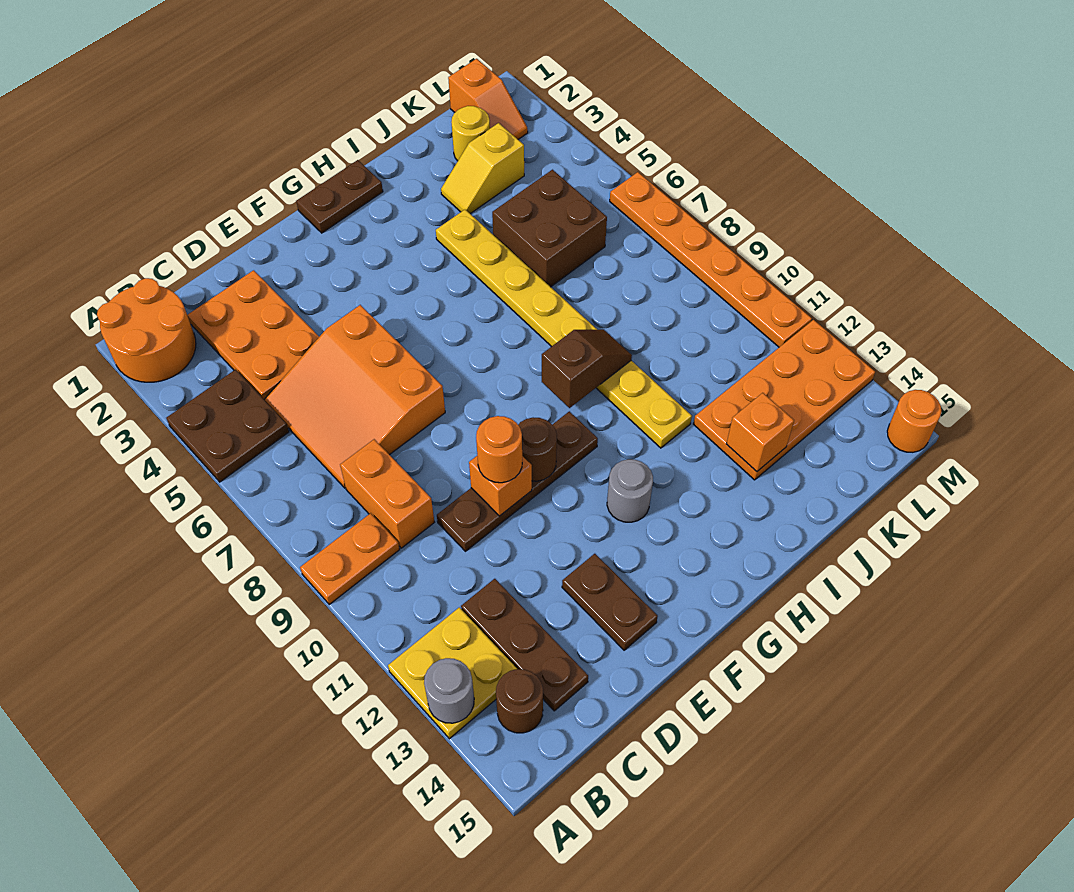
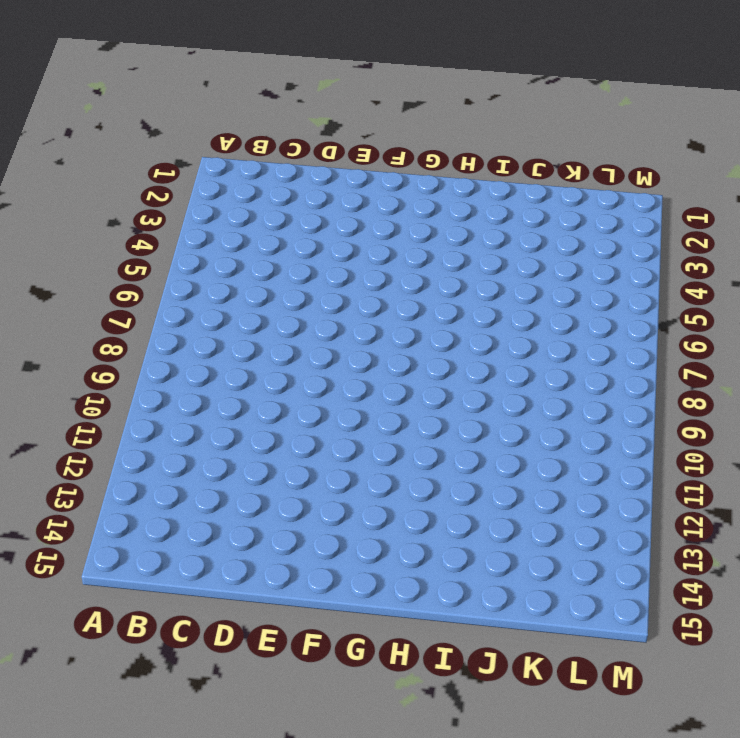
none -> orange round brick A1:B2 level 1
none -> brown plate A4:B5 level 1
none -> orange plate A9:B9 level 1

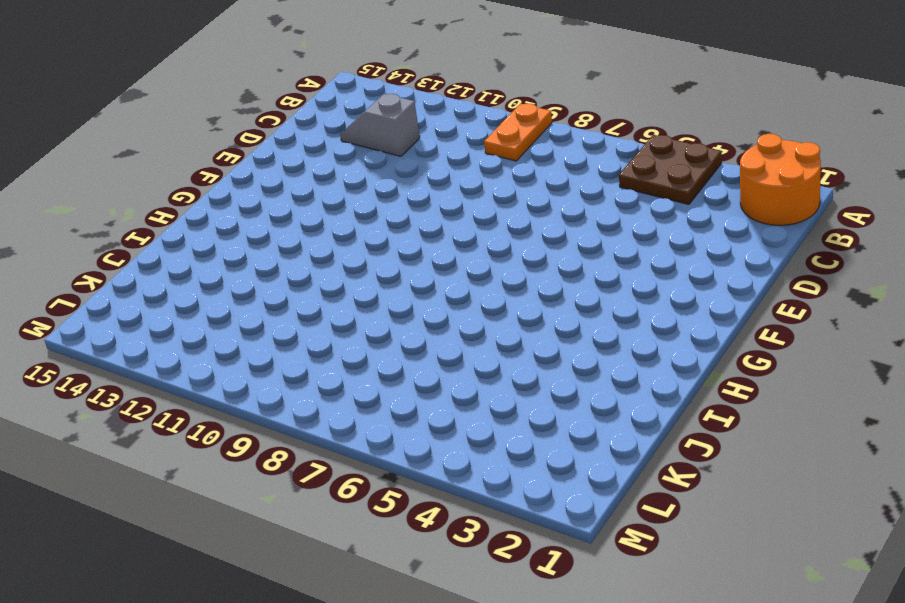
grey slope C12:C13 level 1 top 12 -> brown plate C12:C14 level 1
none -> yellow plate A12:B13 level 1
none -> brown round brick B14 level 1
none -> orange plate C2:D4 level 1

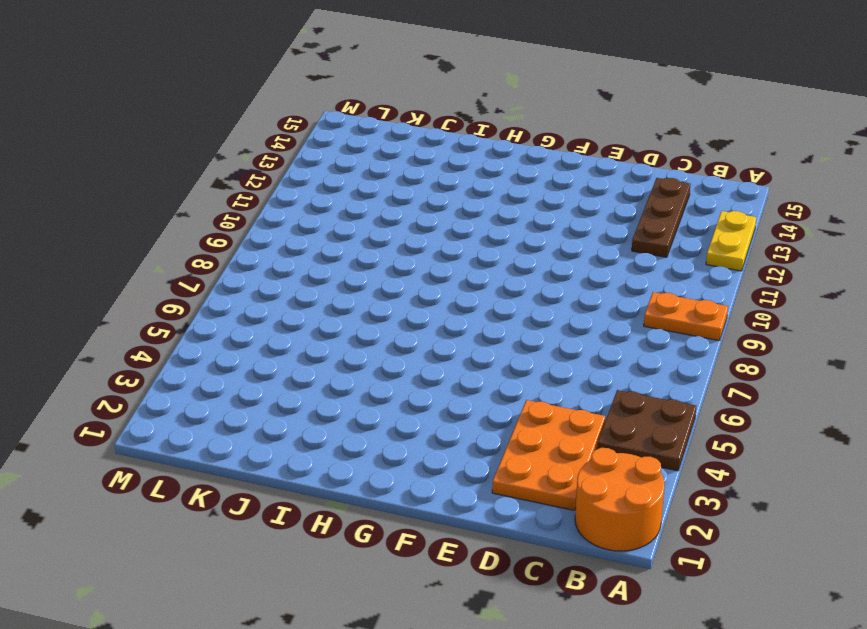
yellow plate A12:A13 level 1 -> yellow plate A12:B13 level 1
none -> brown round brick B14 level 1
none -> orange slope C5:E7 level 1 top E
none -> orange brick C8:C9 level 1

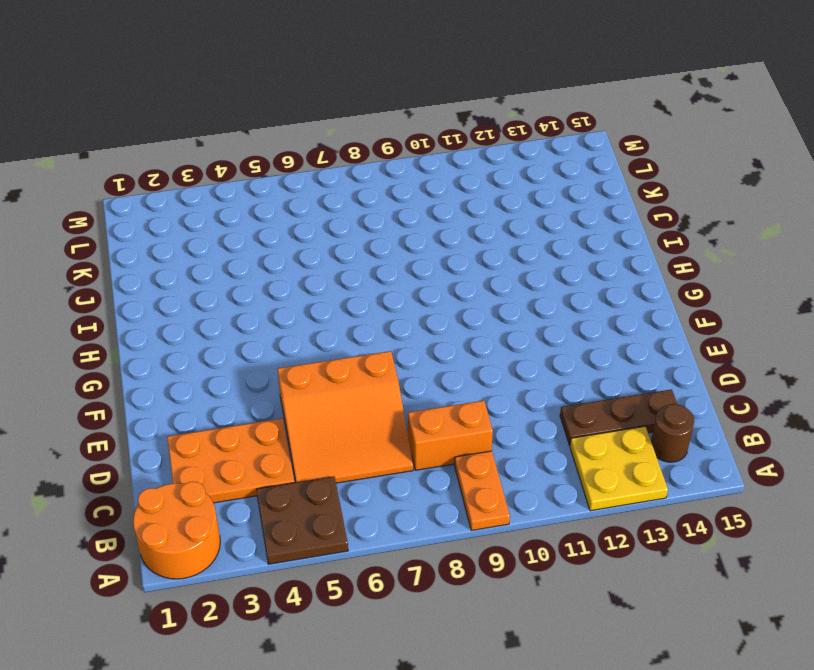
none -> brown plate D10:G10 level 1
none -> brown plate E13:E14 level 1
none -> brown plate G1:H1 level 1

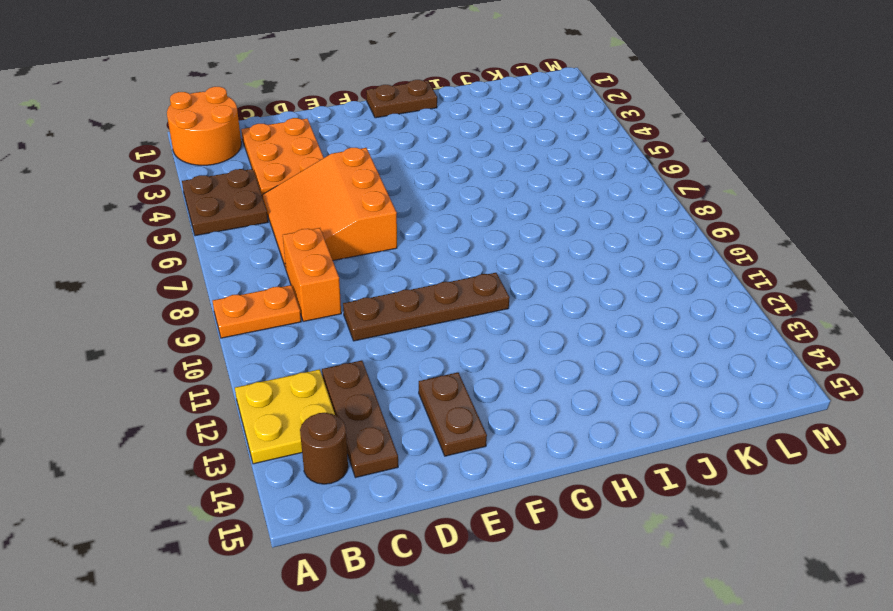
none -> grey round brick G12 level 1
none -> yellow plate I4:I11 level 1
none -> yellow slope J3:K3 level 1 top K

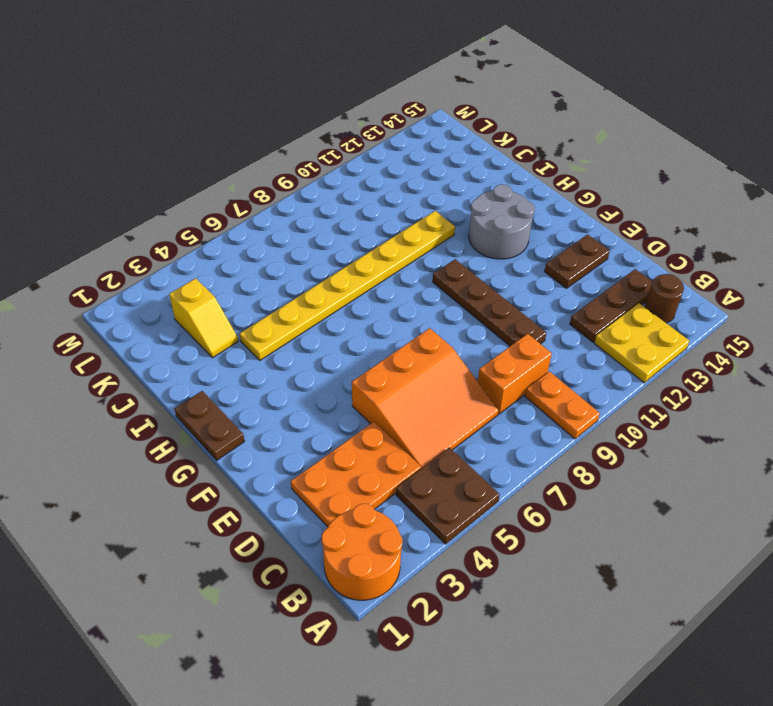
grey round brick G12:H13 level 1 -> grey round brick G12 level 1
none -> brown brick J5:K6 level 1
none -> orange plate J12:M13 level 1
none -> yellow round brick K2 level 1

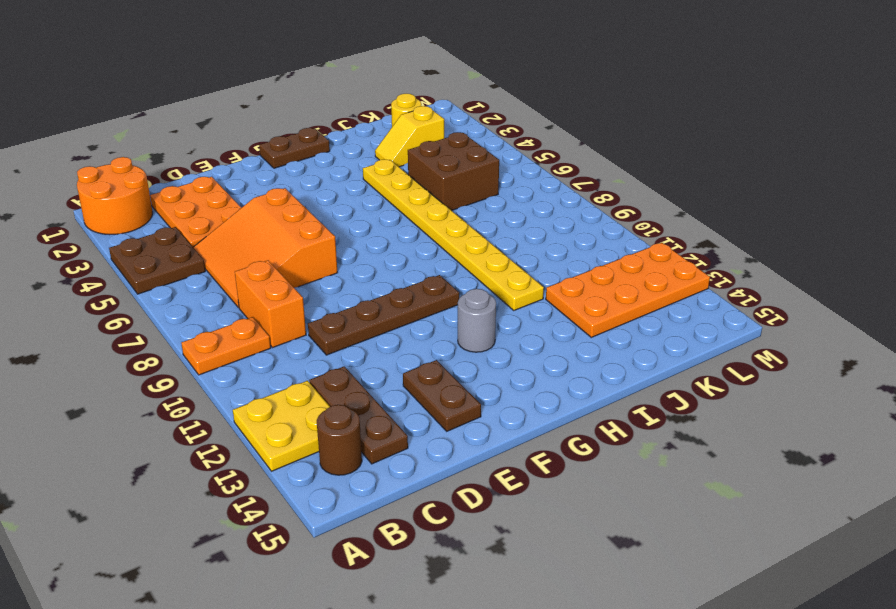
none -> orange slope L1:L2 level 1 top 1
none -> orange plate M6:M11 level 1
none -> orange round brick M15 level 1

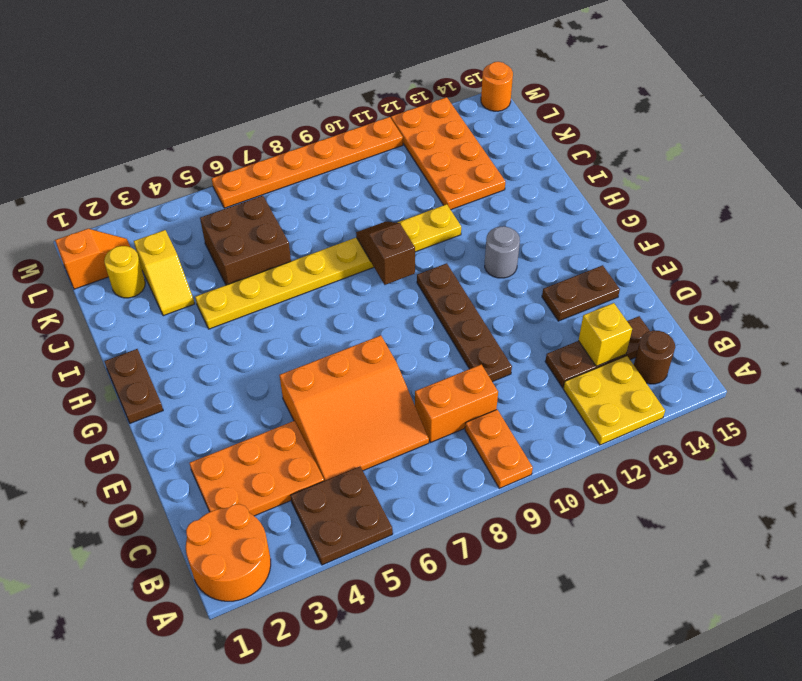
yellow brick C13 level 2 -> none
none -> grey round brick A13 level 2
none -> orange brick E10 level 2
none -> brown round brick F10 level 2

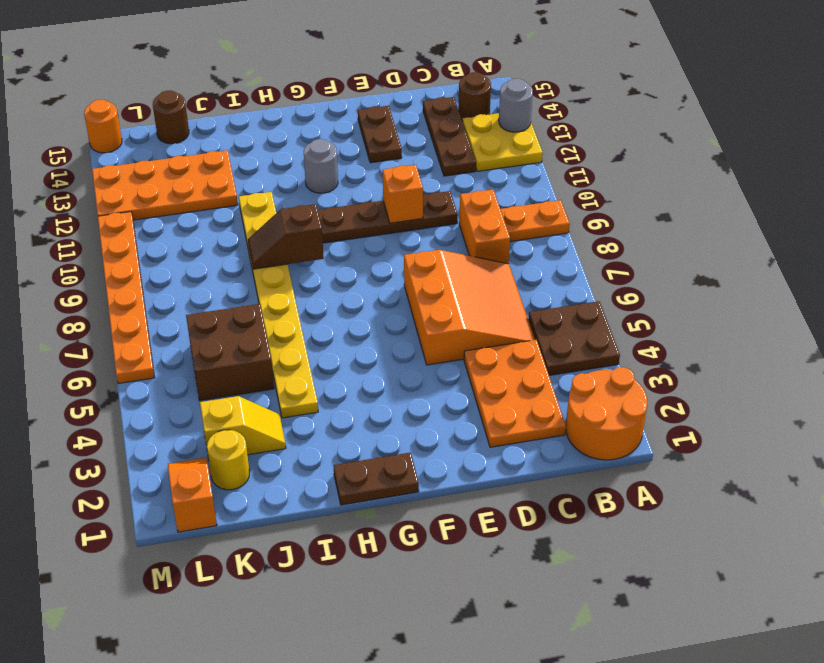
brown round brick K15 level 1 -> brown round brick F10 level 2
none -> orange brick J13 level 2
none -> orange round brick E10 level 3

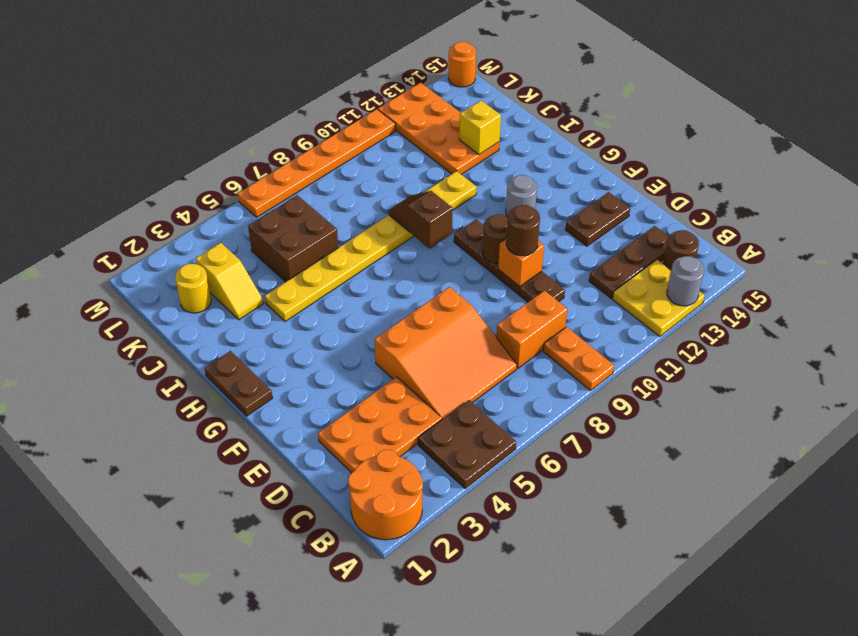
brown round brick E10 level 3 -> orange round brick E10 level 3
yellow brick J13 level 2 -> orange brick J13 level 2
none -> orange slope L1:L2 level 1 top 1

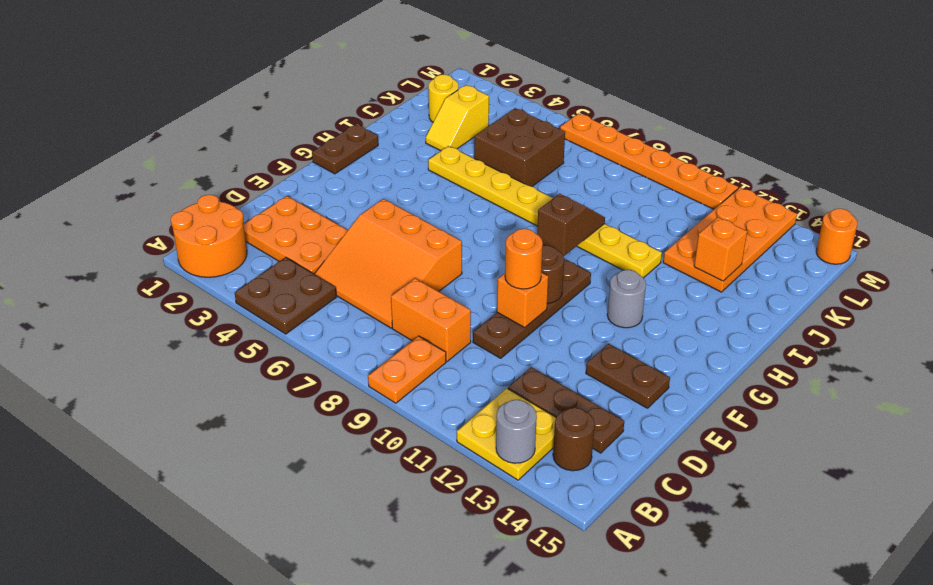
none -> orange slope L1:L2 level 1 top 1

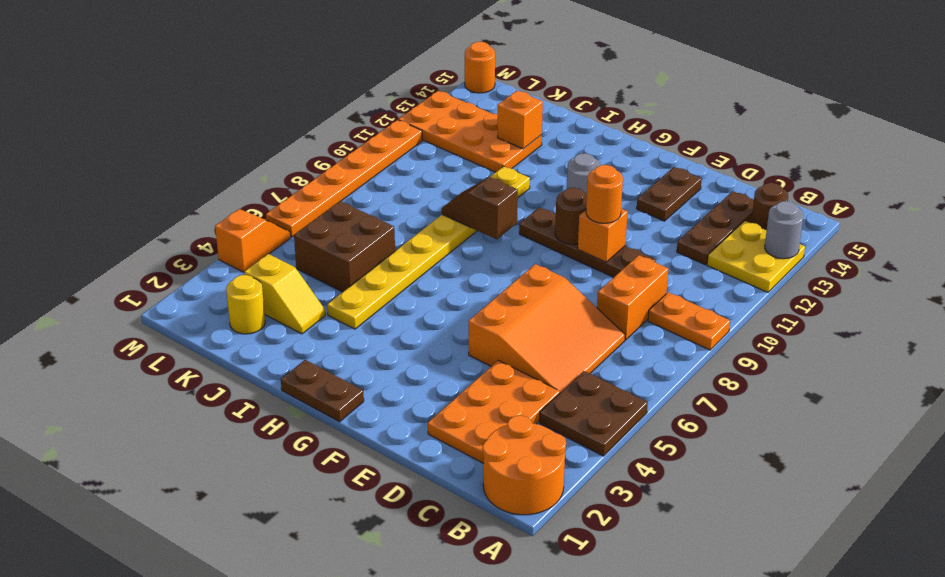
orange slope M4:M5 level 1 top 4 -> orange slope L1:L2 level 1 top 1

